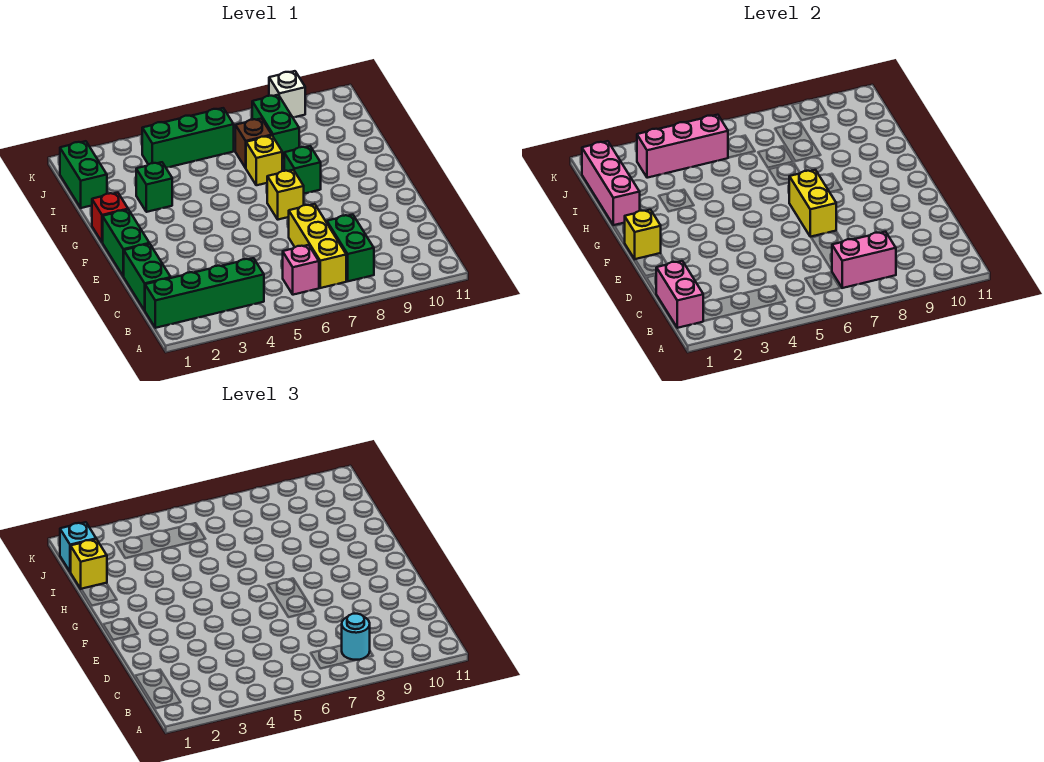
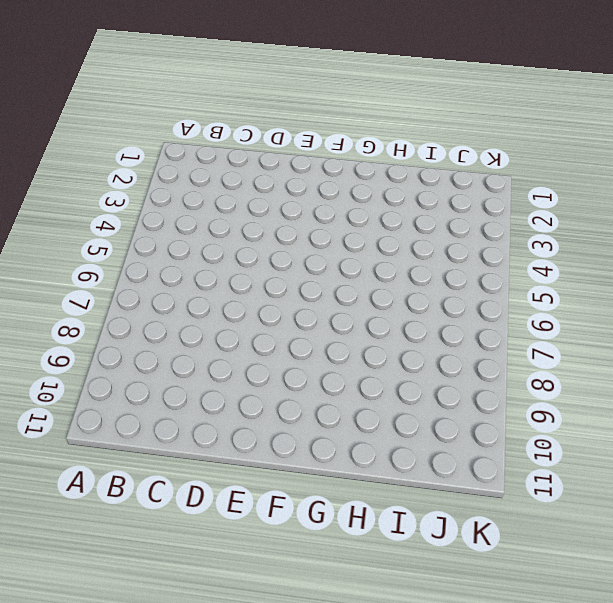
none -> green brick B1:B4 level 1
none -> pink brick B6 level 1
none -> yellow brick B7:D7 level 1

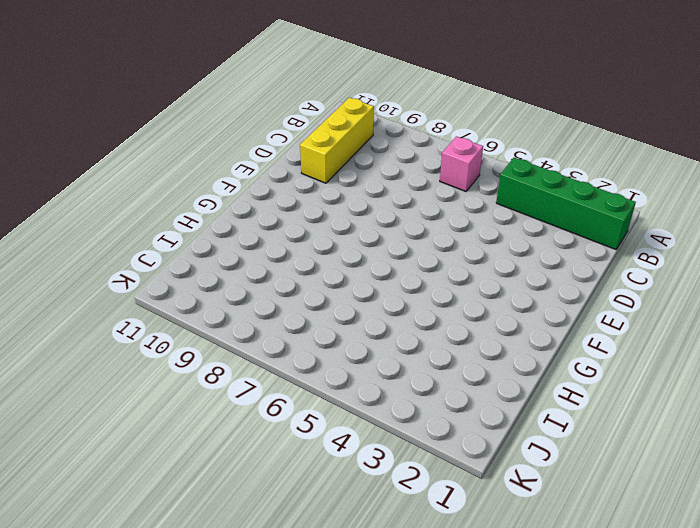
yellow brick B10:D10 level 1 -> yellow brick B7:D7 level 1
none -> green brick B8:C8 level 1
none -> green brick C1:D1 level 1
none -> green brick E1:F1 level 1

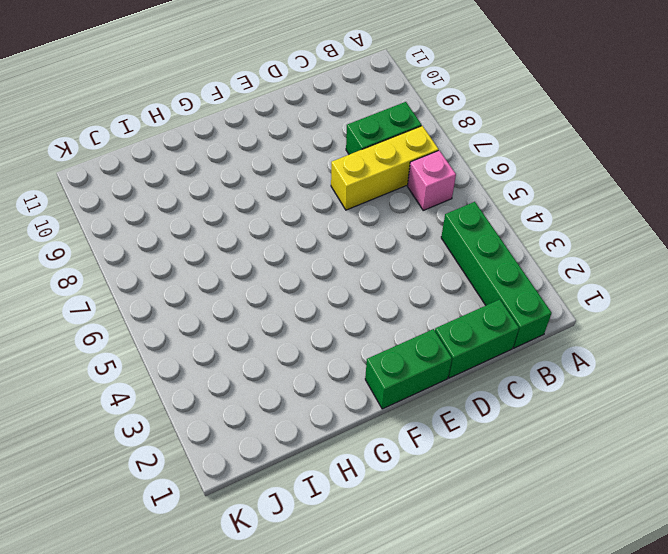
none -> yellow brick F7 level 1
none -> red brick G1 level 1
none -> green brick G8 level 1

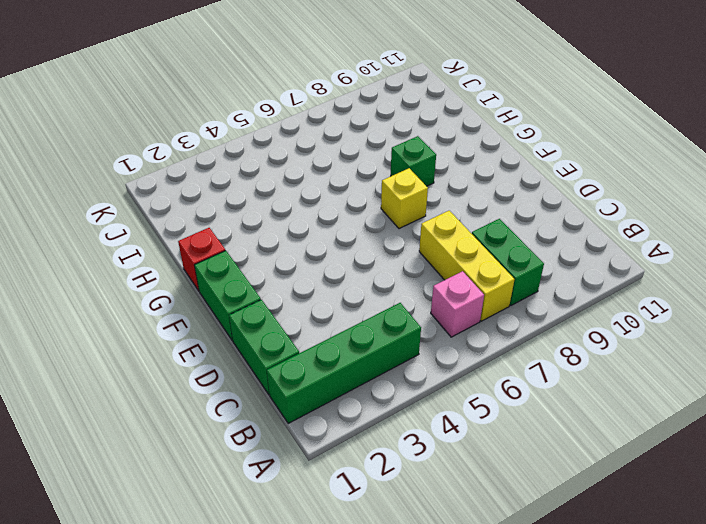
none -> green brick H3 level 1
none -> yellow brick H7 level 1
none -> green brick I1:J1 level 1

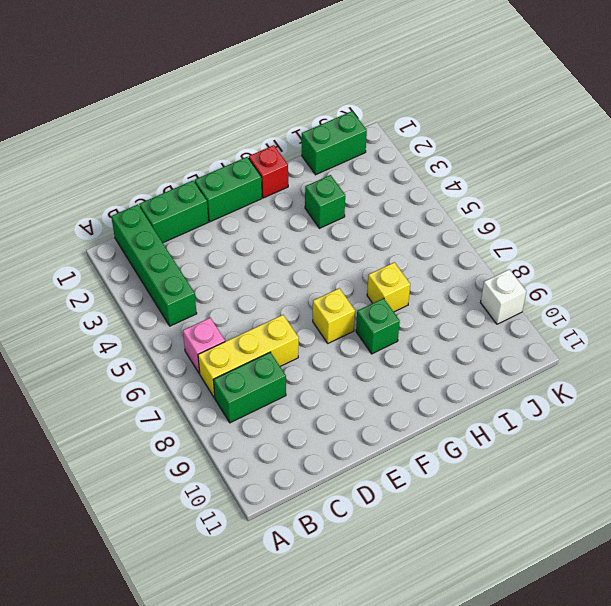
none -> brown brick I7 level 1
none -> green brick I8:J8 level 1
none -> green brick J4:J6 level 1

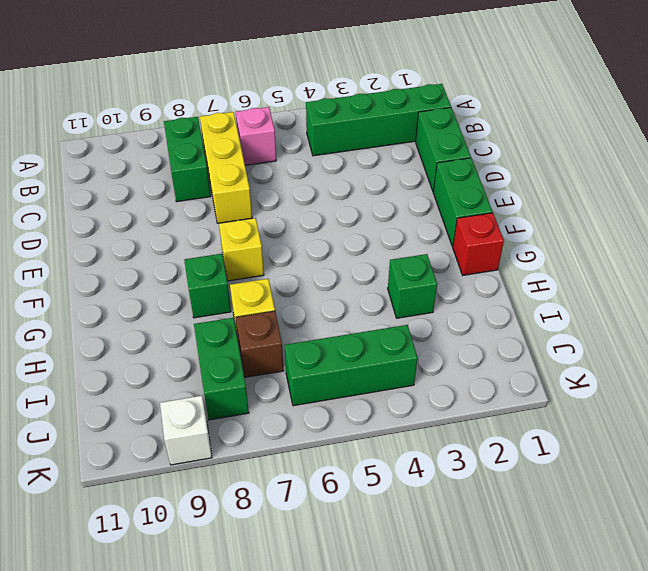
none -> green brick I1:J1 level 1
none -> pink brick B1:C1 level 2
none -> pink brick B7:B8 level 2

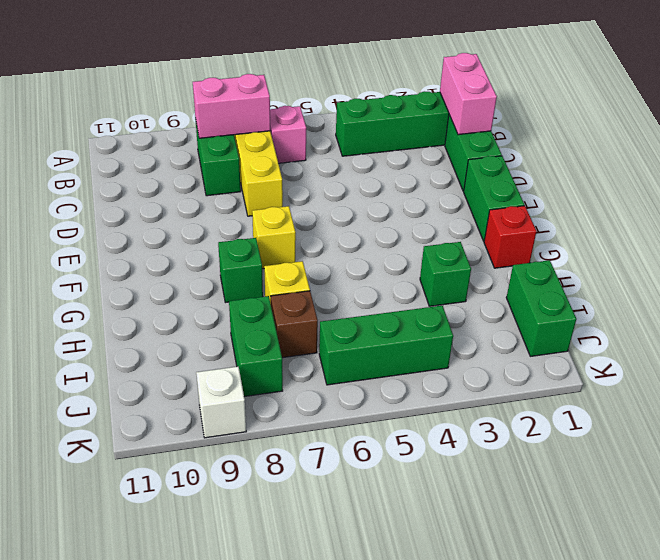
none -> yellow brick E7:F7 level 2
none -> yellow brick F1 level 2
none -> pink brick H1:J1 level 2

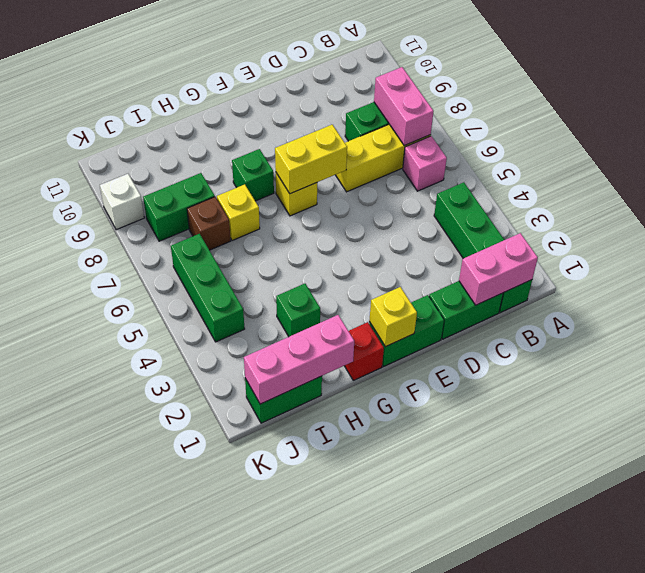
none -> pink brick J3:J5 level 2
none -> cyan round brick B8 level 3
none -> yellow brick I1 level 3

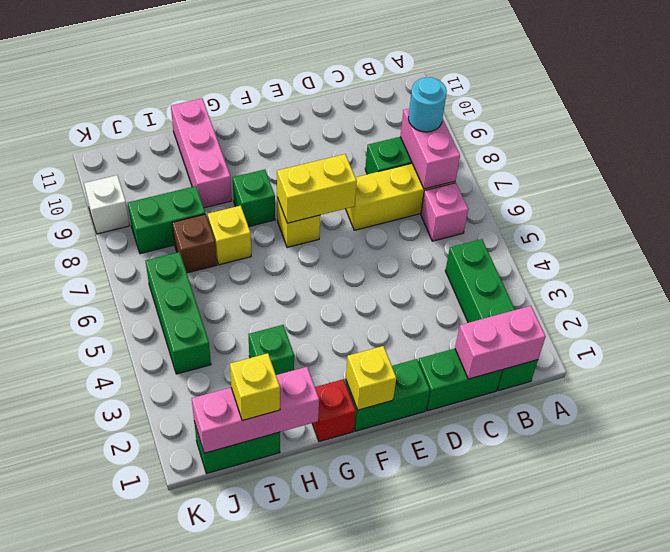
pink brick H9:H11 level 1 -> pink brick J3:J5 level 2
none -> cyan brick J1 level 3

